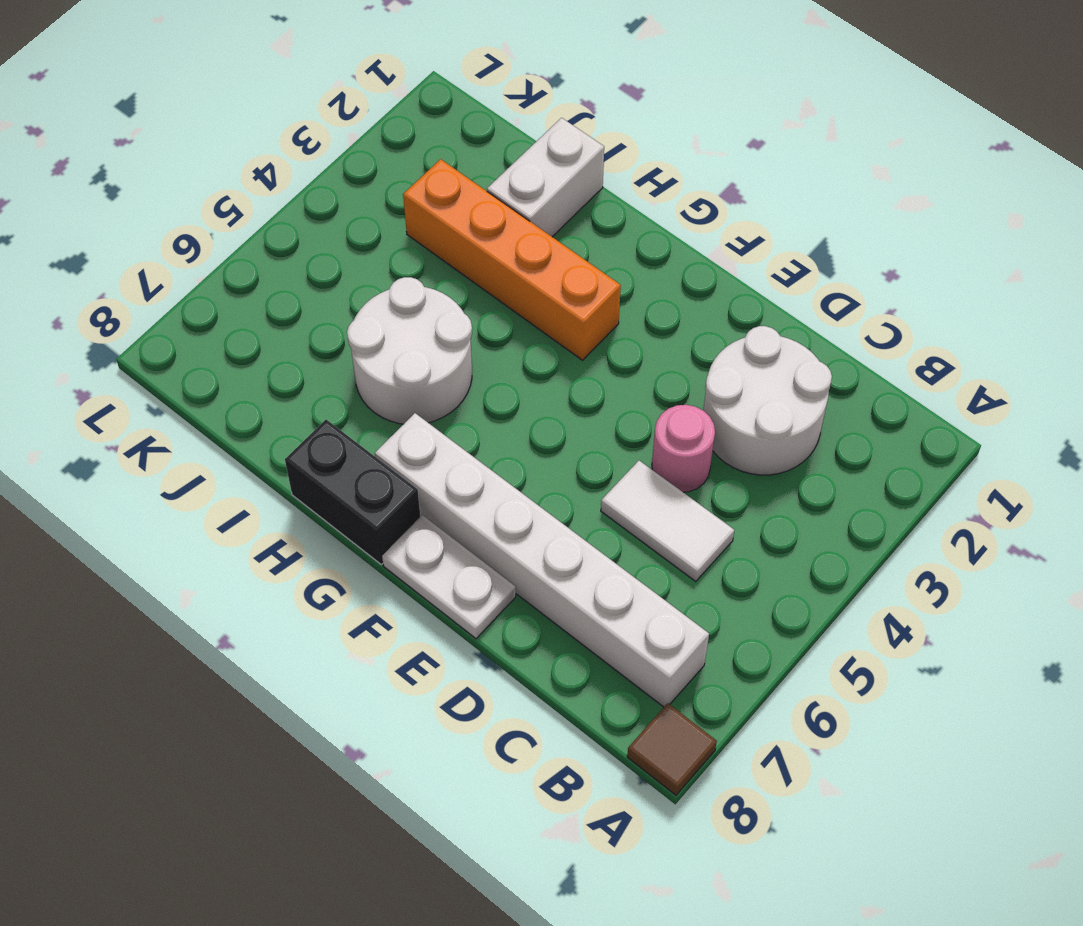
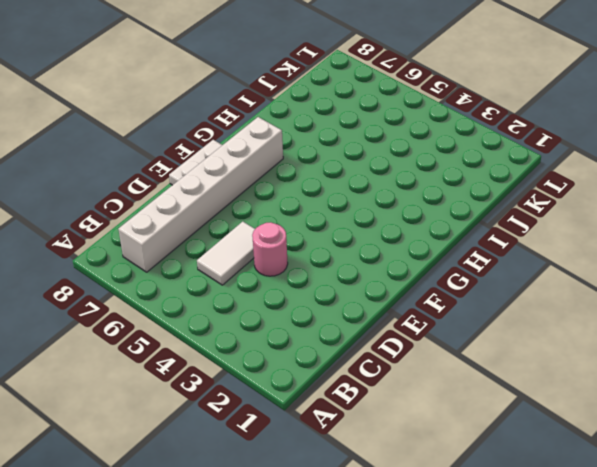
none -> brown tile A8 level 1
none -> white round brick C2:D3 level 1

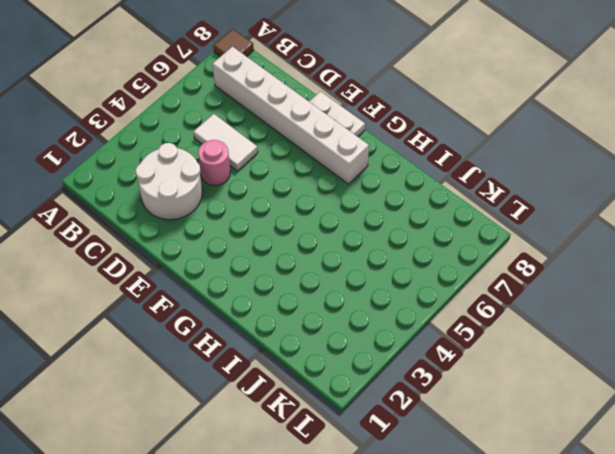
none -> orange brick G3:J3 level 1
none -> black brick G8:H8 level 1

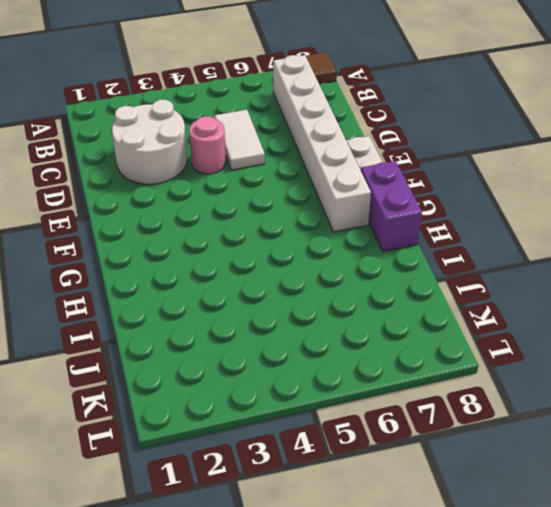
purple brick G8:H8 level 1 -> black brick G8:H8 level 1
none -> orange brick G3:J3 level 1
none -> white round brick H5:I6 level 1

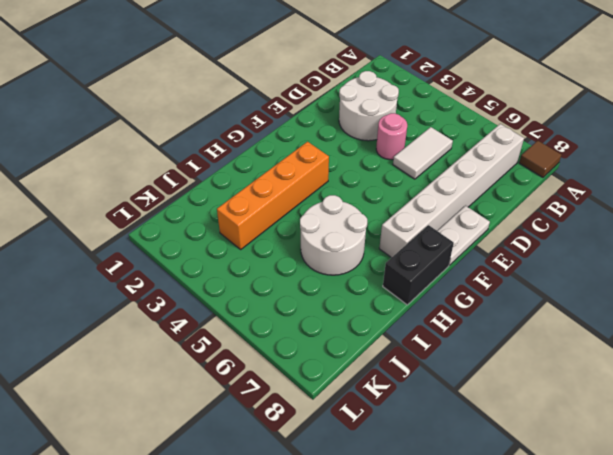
none -> white brick I1:I2 level 1

